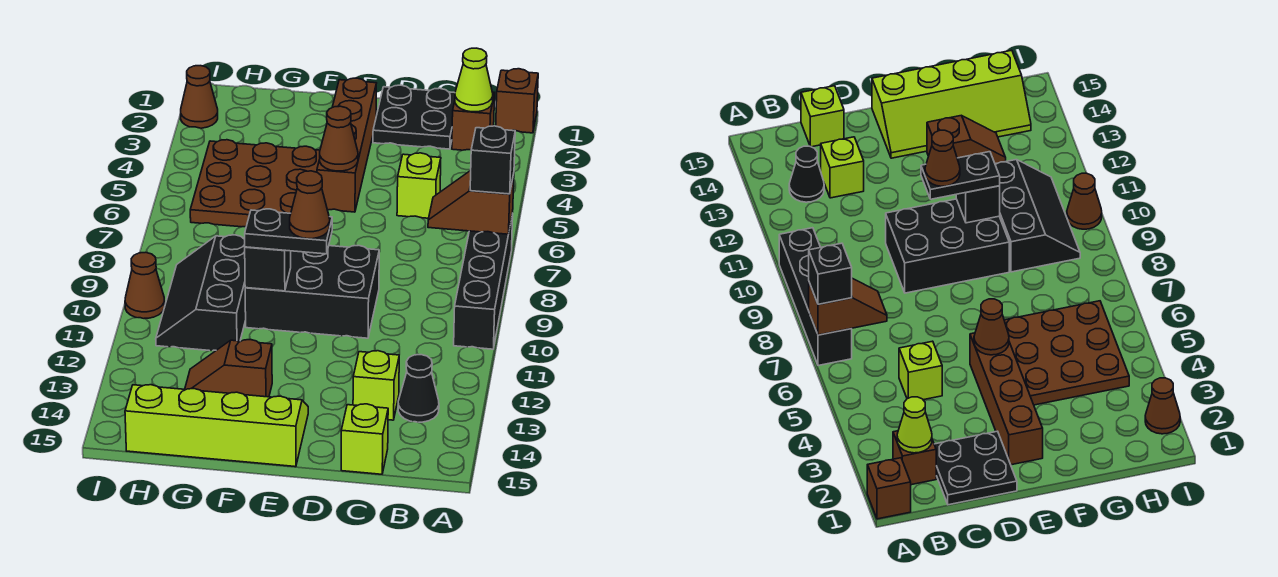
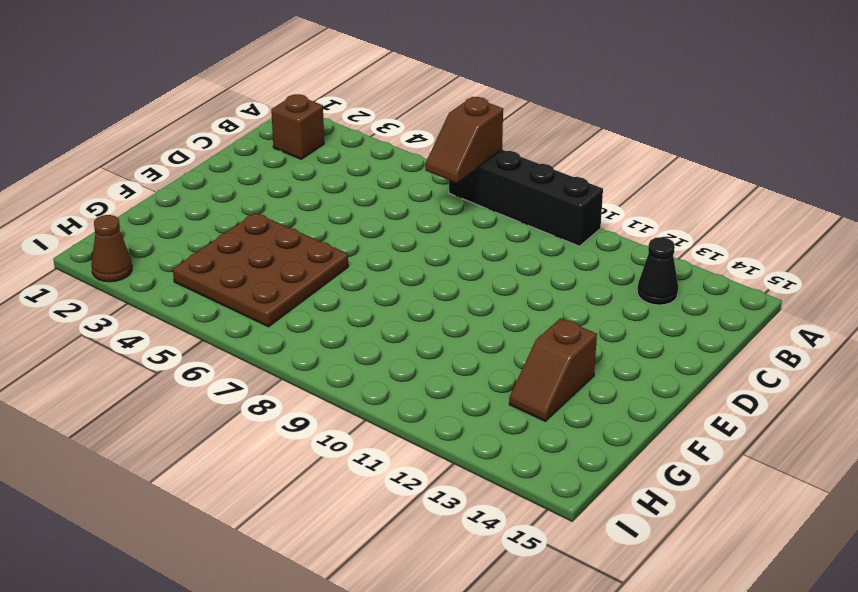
none -> brown brick A1 level 1
none -> black plate C1:D2 level 1
none -> lime brick C5 level 1

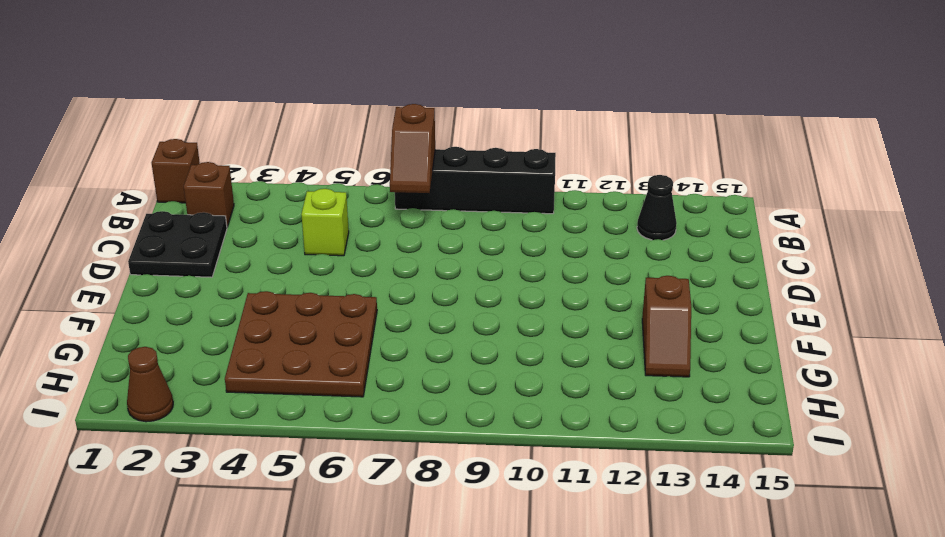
none -> lime brick C13 level 1
none -> lime brick C15 level 1
none -> black brick D9:F10 level 1

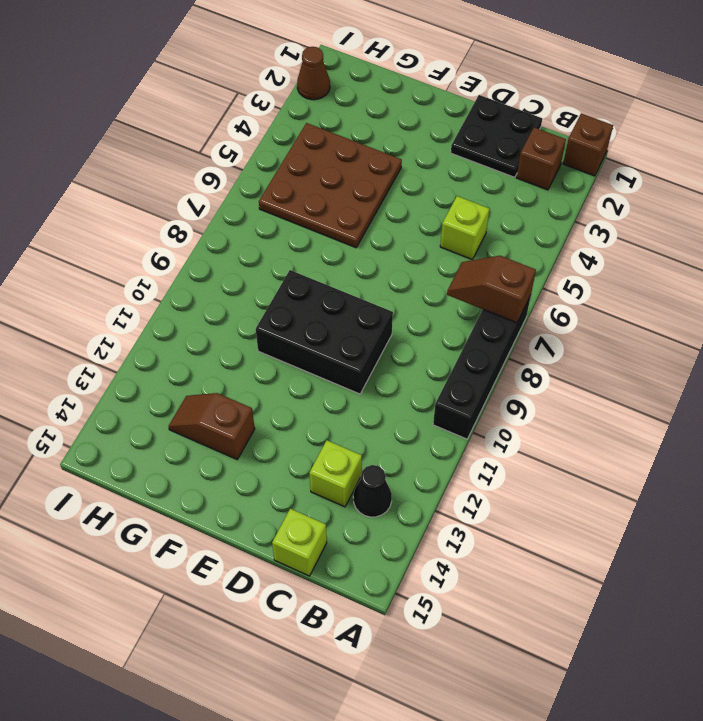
none -> brown brick E2:E5 level 1
none -> lime slope E14:H15 level 1 top 15
none -> black slope G9:H11 level 1 top G

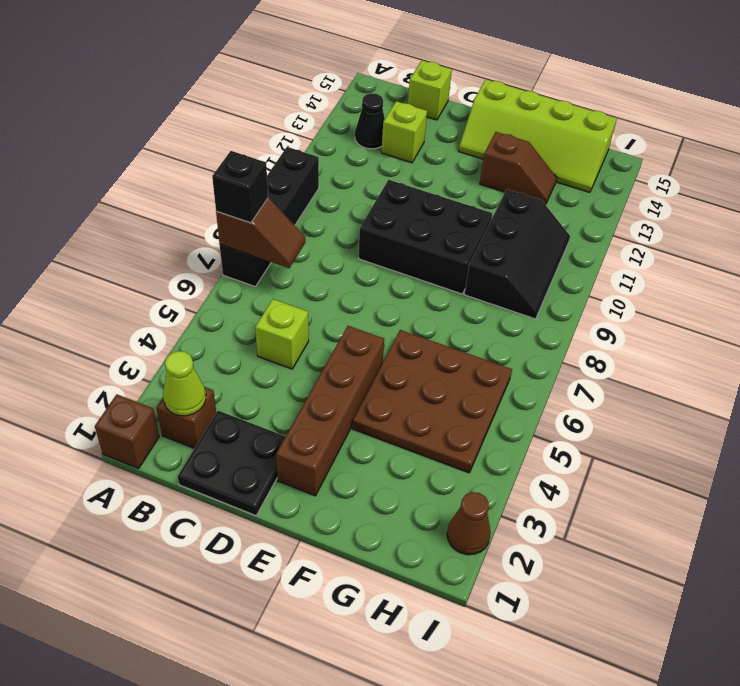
none -> brown cone I10 level 1
none -> brown cone E5 level 2
none -> black brick F10 level 2

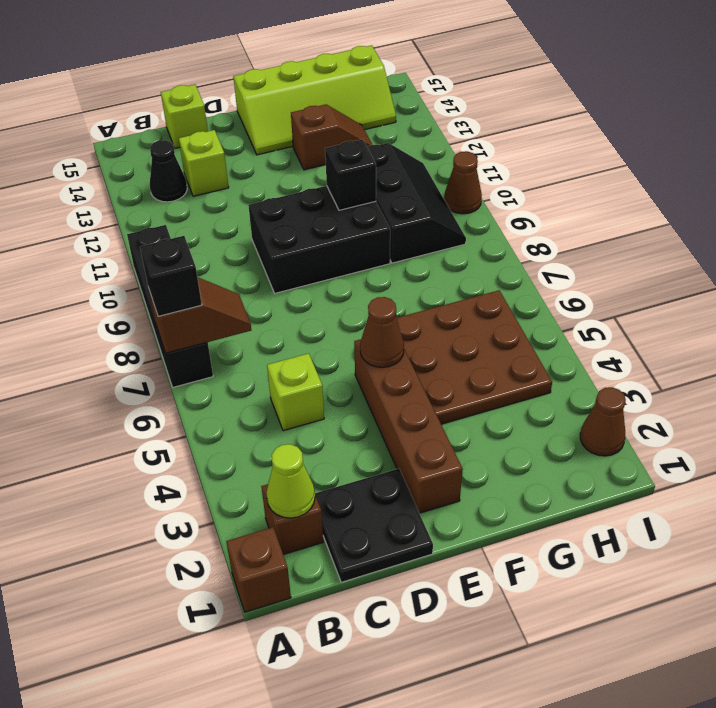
none -> black plate E10:F10 level 3
none -> brown cone E10 level 4

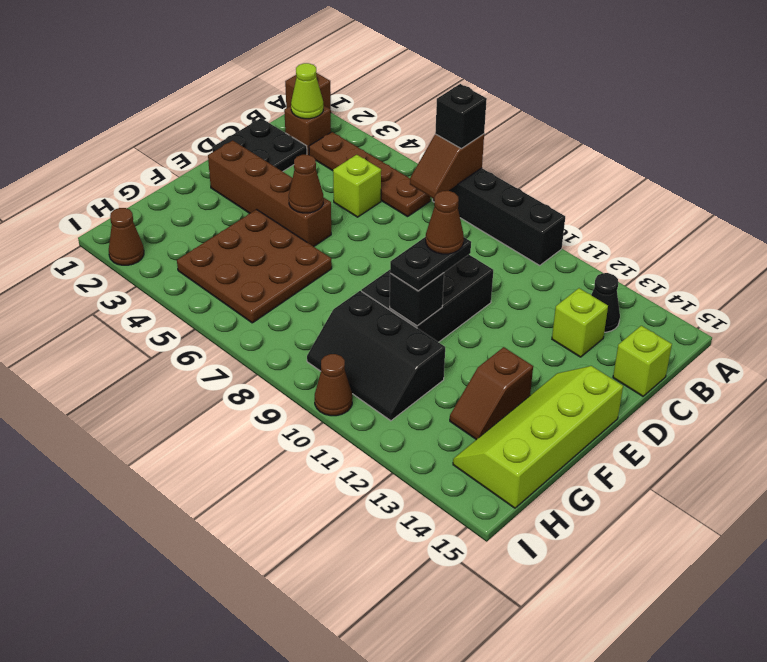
brown plate B3:B6 level 1 -> none

